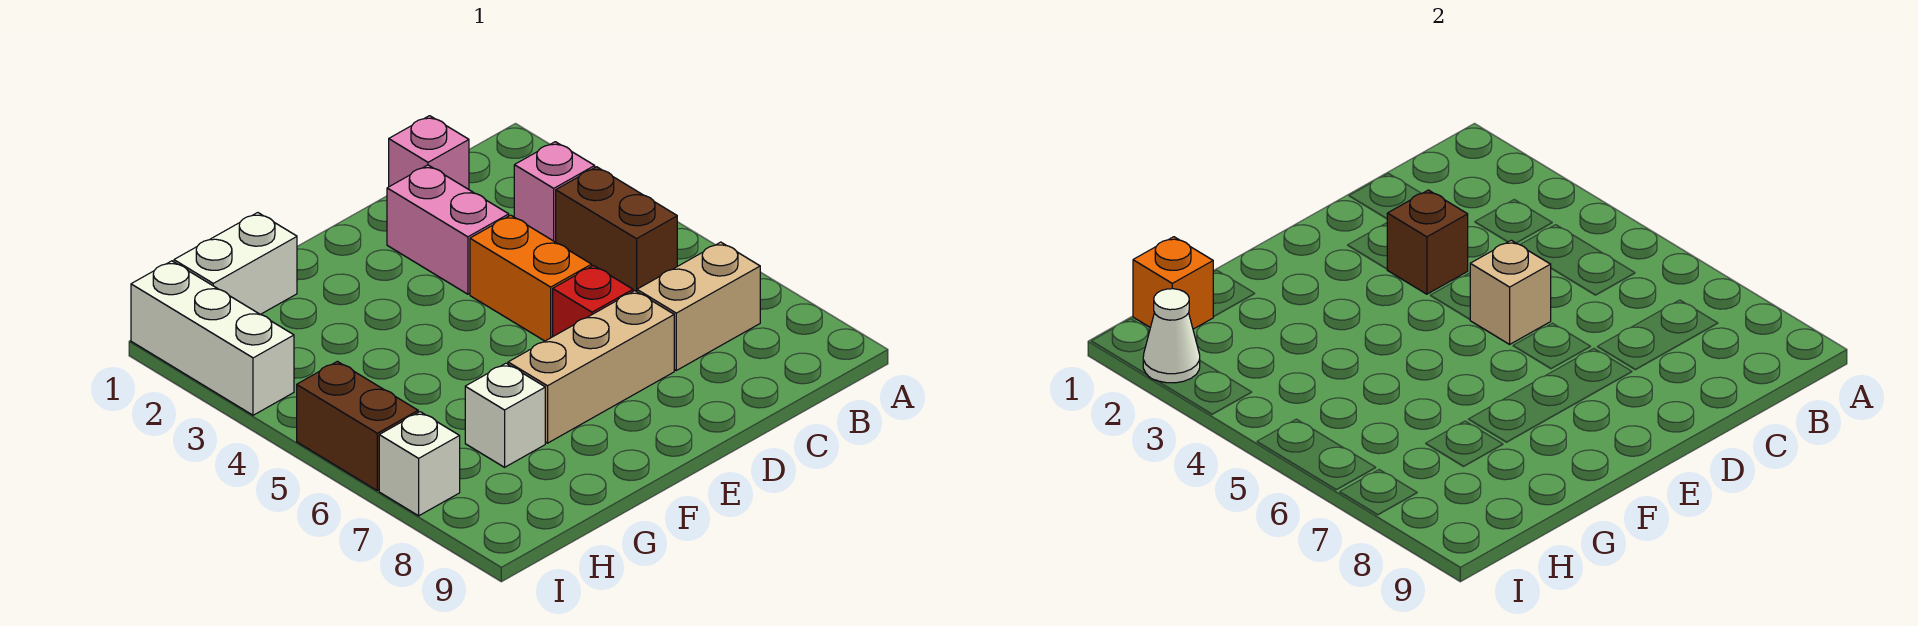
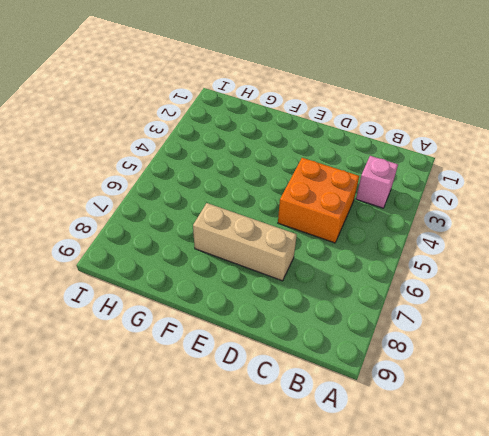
orange brick C4:D5 level 1 -> orange brick D4:D5 level 1
none -> brown brick B4:B5 level 1
none -> tan brick B7:C7 level 1
none -> pink brick C1 level 1

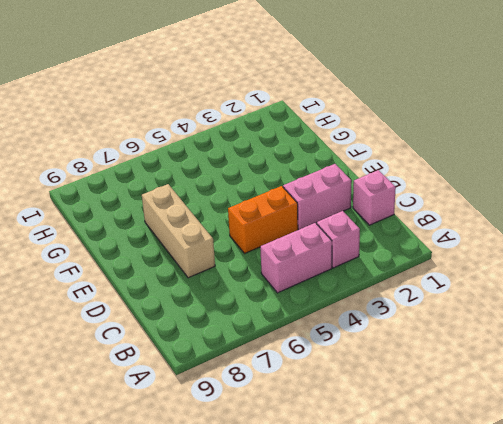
pink brick B4:B5 level 1 -> brown brick B4:B5 level 1
none -> tan brick B7:C7 level 1
none -> red brick D6 level 1
none -> white brick G1:H1 level 1

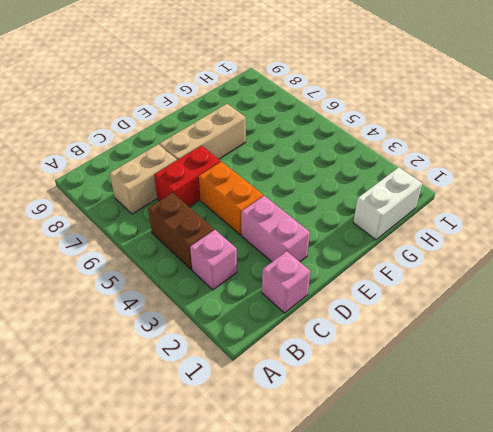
red brick C6:D6 level 1 -> red brick D6 level 1
none -> white brick G7 level 1
none -> white brick I1:I3 level 1
none -> brown brick I5:I6 level 1

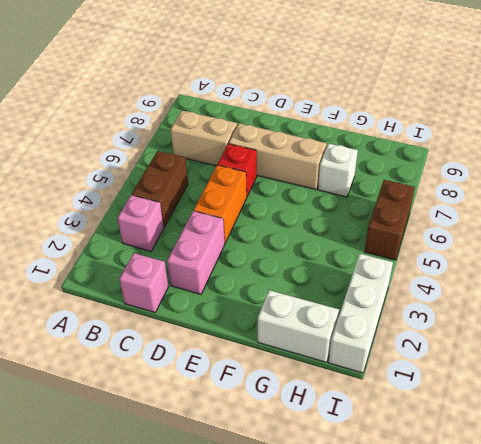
none -> white brick I7 level 1
none -> brown brick D3 level 2
none -> tan brick D5 level 2

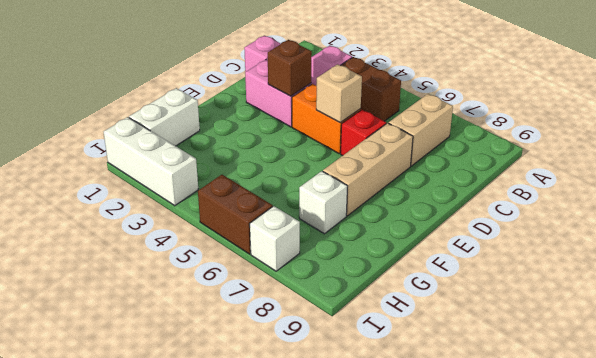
none -> orange brick H1 level 2
none -> white cone I2 level 2

